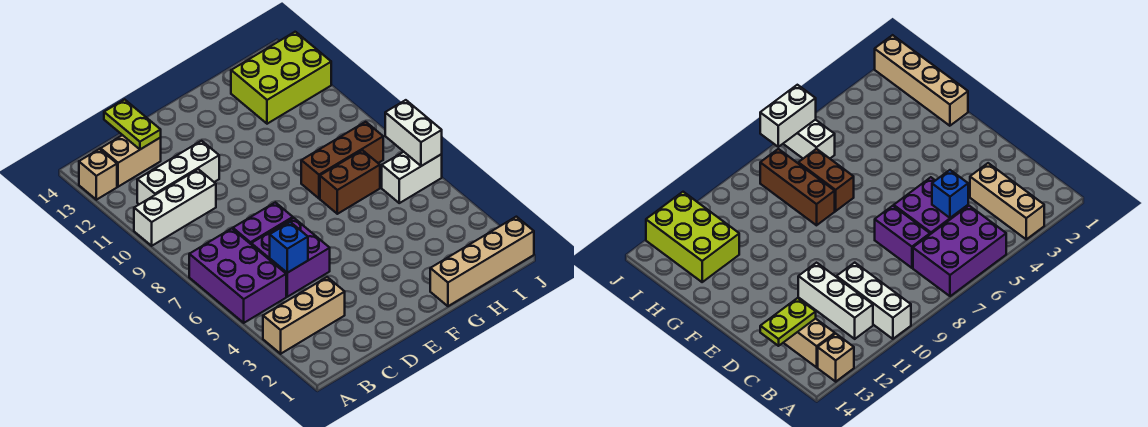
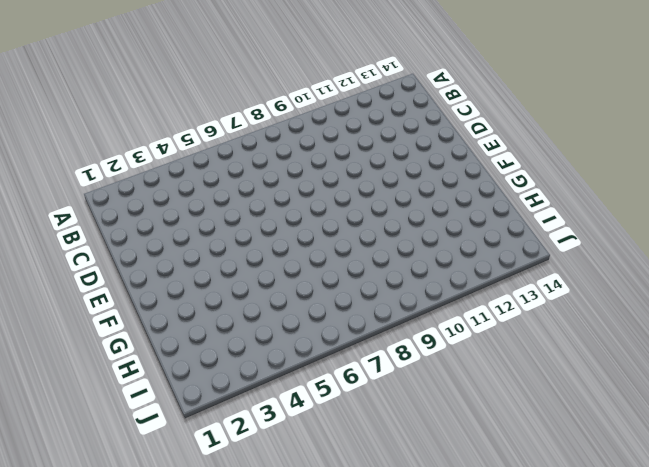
none -> tan brick A3:C3 level 1
none -> purple brick A5:B7 level 1
none -> white brick A10:C10 level 1

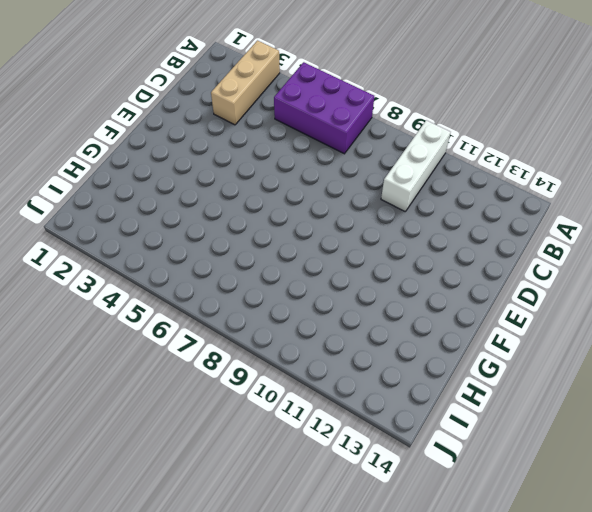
none -> tan brick A13 level 1
none -> white brick B11:D11 level 1
none -> tan brick B13:C13 level 1

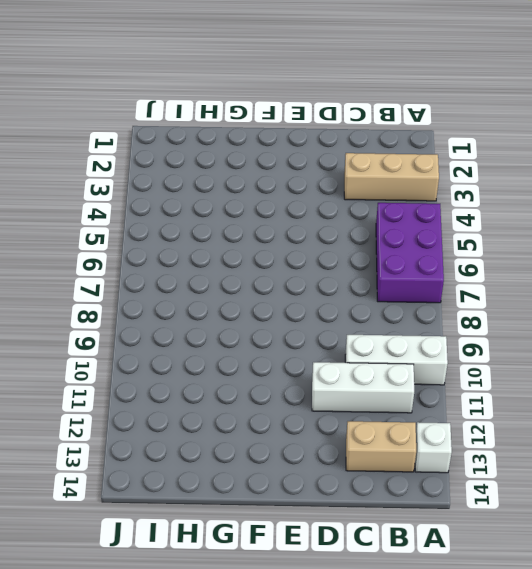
white brick A13 level 1 -> tan brick A13 level 1
none -> purple brick C5:D6 level 1
none -> purple brick C7:D7 level 1
none -> tan brick G1:J1 level 1

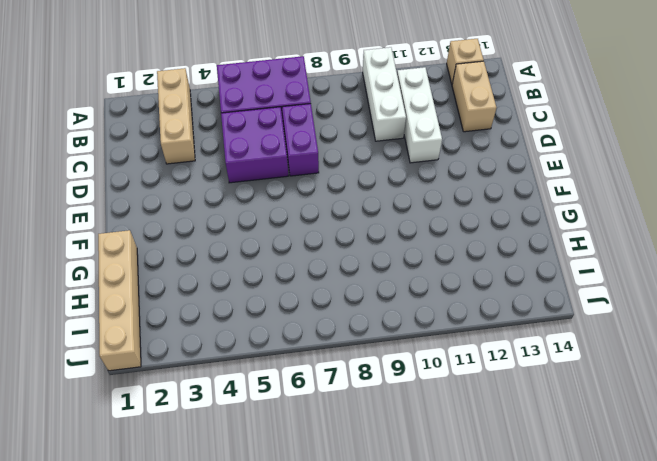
none -> brown brick G7:H7 level 1
none -> brown brick G8:I8 level 1
none -> lime brick H12:J13 level 1

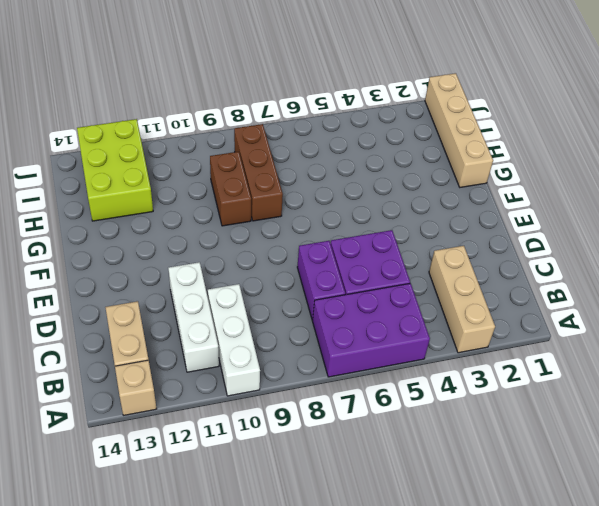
brown brick G9:H9 level 1 -> brown brick G7:H7 level 1
none -> white brick I6:J6 level 1
none -> blue brick C5 level 2
none -> lime plate C13:C14 level 2

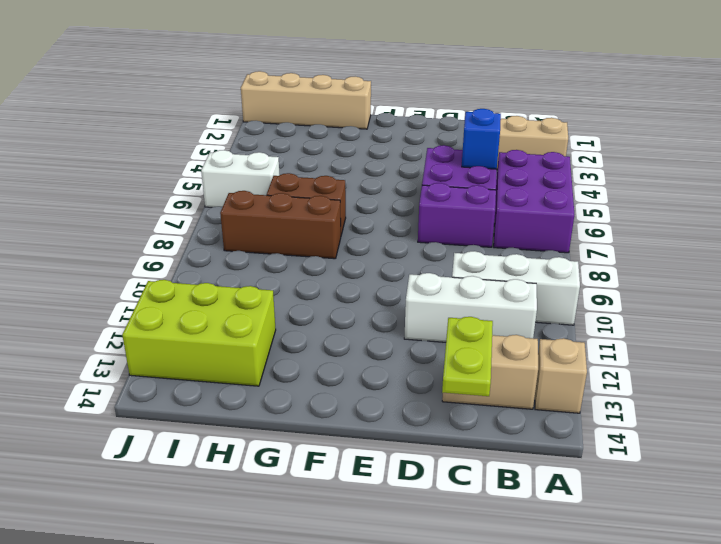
none -> white brick J6:J7 level 2

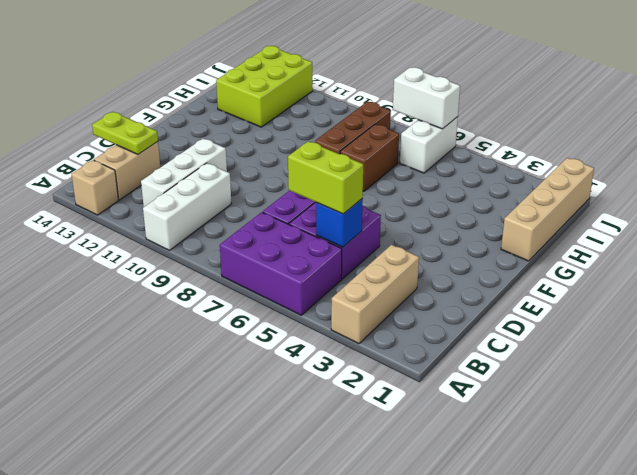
lime brick C5:C6 level 3 -> none

